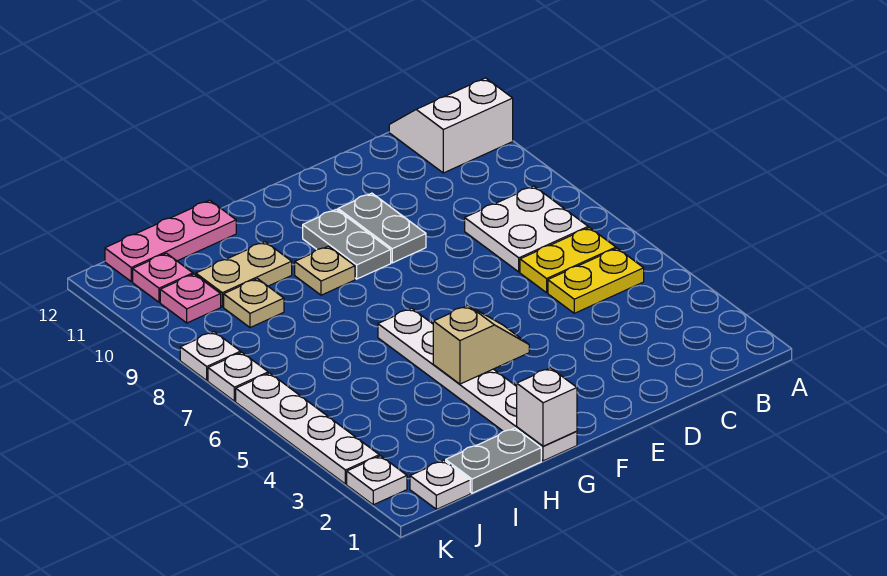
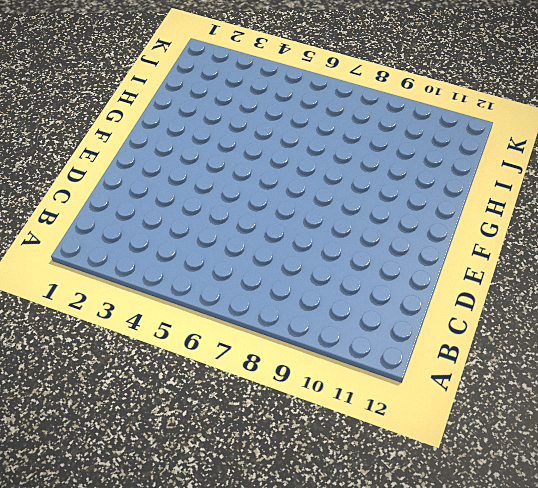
none -> white slope A11:B12 level 1 top 11
none -> yellow plate B5:C5 level 1
none -> yellow plate B6:C6 level 1

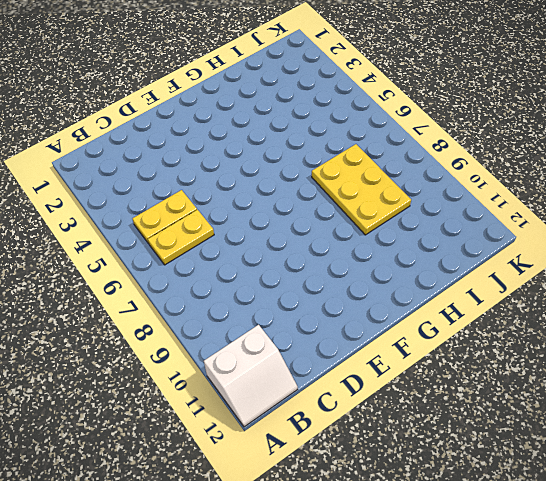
yellow plate H7:I9 level 1 -> tan plate I9 level 1
none -> white plate B7:C8 level 1
none -> grey plate E9:E10 level 1
none -> grey plate F9:F10 level 1

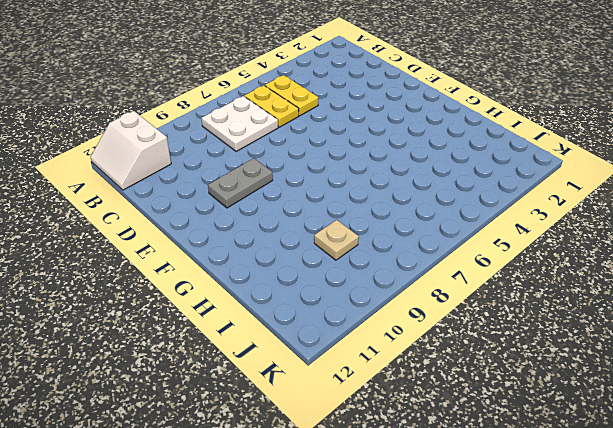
none -> grey plate F9:F10 level 1
none -> white plate G1:G6 level 1
none -> tan plate G9 level 1

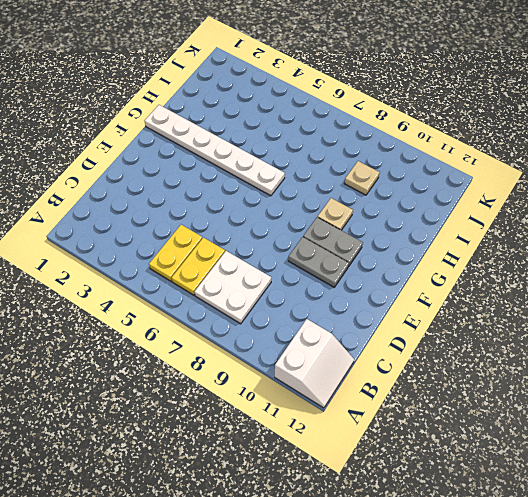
none -> grey plate H1:I1 level 1
none -> tan plate H10:I10 level 1
none -> pink plate H12:J12 level 1

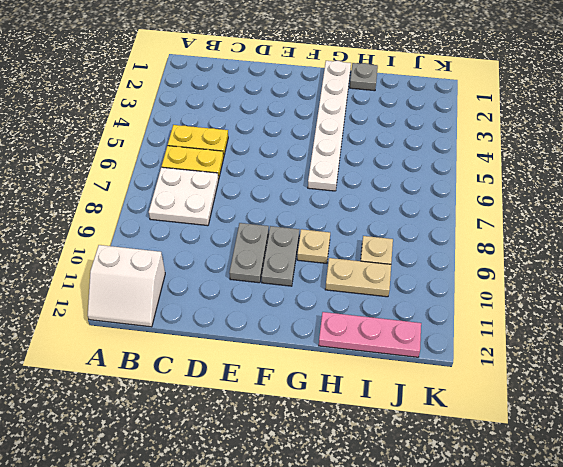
grey plate H1 level 1 -> grey plate H1:I1 level 1
none -> white plate J1 level 1
none -> pink plate J10 level 1
none -> pink plate J11 level 1

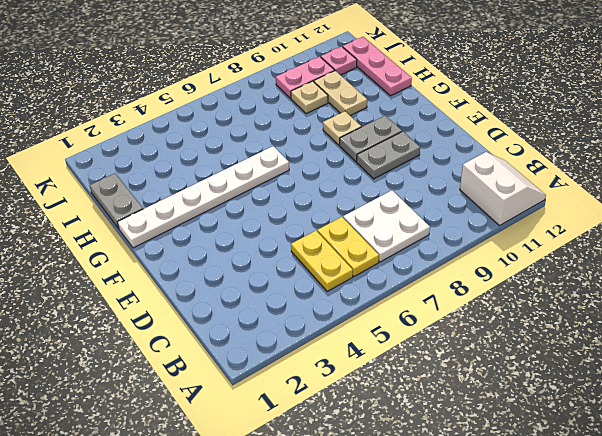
pink plate J9:J10 level 1 -> pink plate J10 level 1
none -> white plate J1 level 1
none -> white plate K2 level 1
none -> white plate K3:K6 level 1

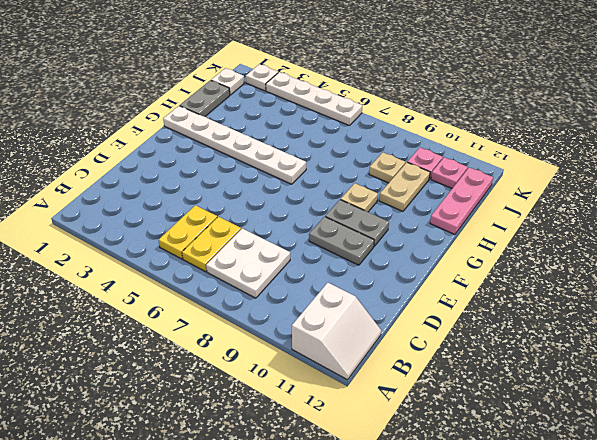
none -> white plate K7 level 1
none -> white plate K8 level 1
none -> tan slope F4:G4 level 2 top G

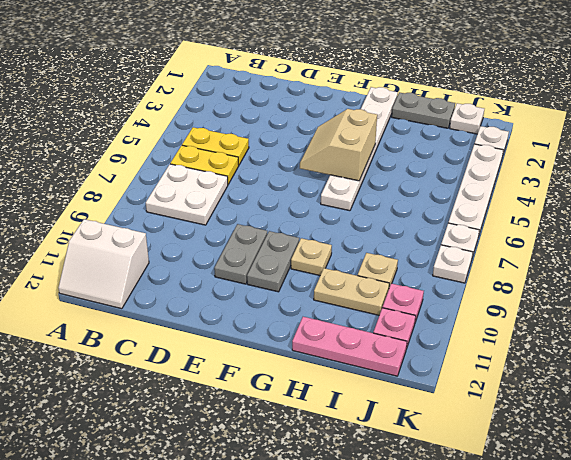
tan slope F4:G5 level 2 top G -> tan slope F4:G4 level 2 top G
none -> white brick G1 level 2

